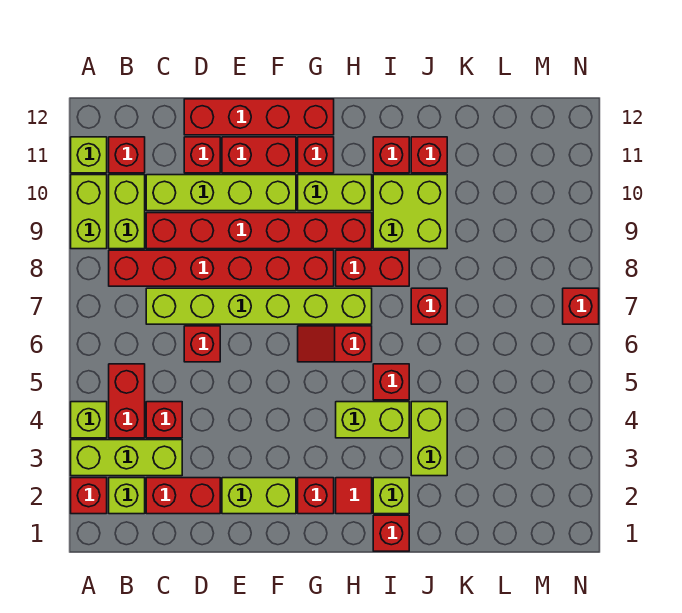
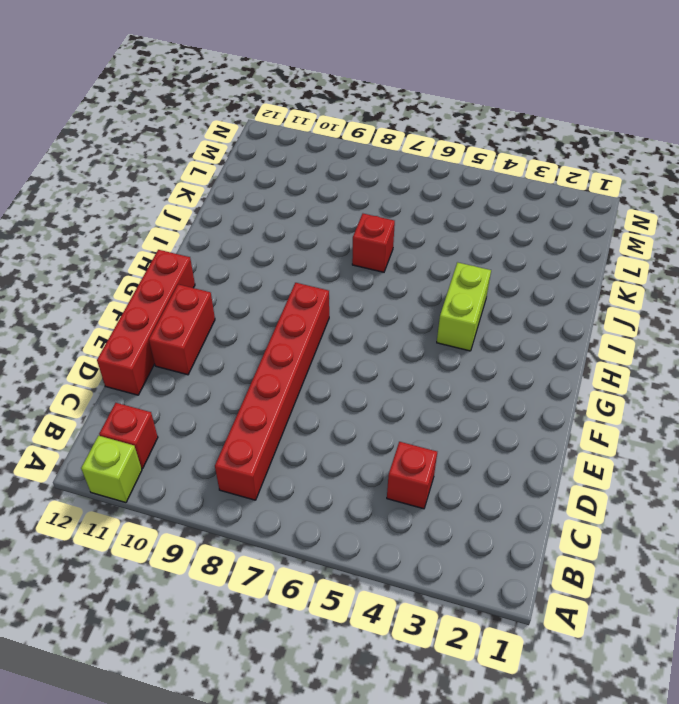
none -> red brick A2 level 1
none -> lime brick A3:C3 level 1
none -> lime brick A4 level 1
none -> lime brick A9:A10 level 1

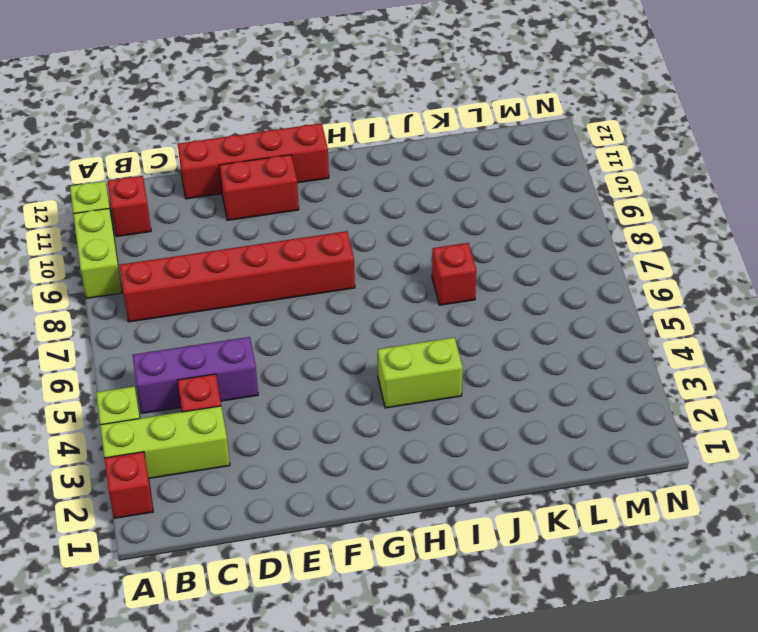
purple brick B5:D5 level 1 -> red brick B4:B5 level 1
none -> lime brick B2 level 1
none -> lime brick B9:B10 level 1
none -> red brick C2:D2 level 1
none -> lime brick C7:H7 level 1

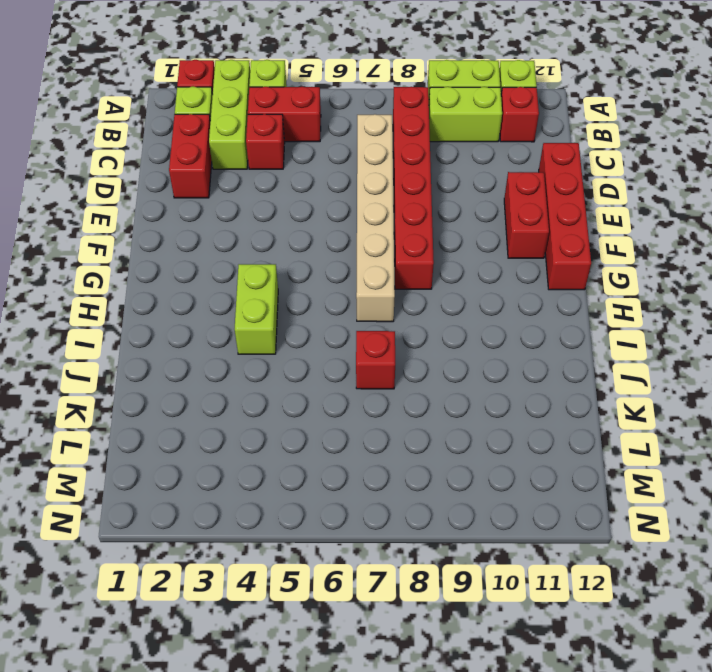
tan brick C7:H7 level 1 -> lime brick C7:H7 level 1
none -> red brick C9:H9 level 1
none -> lime brick C10:F10 level 1
none -> red brick D6 level 1
none -> red brick D11 level 1

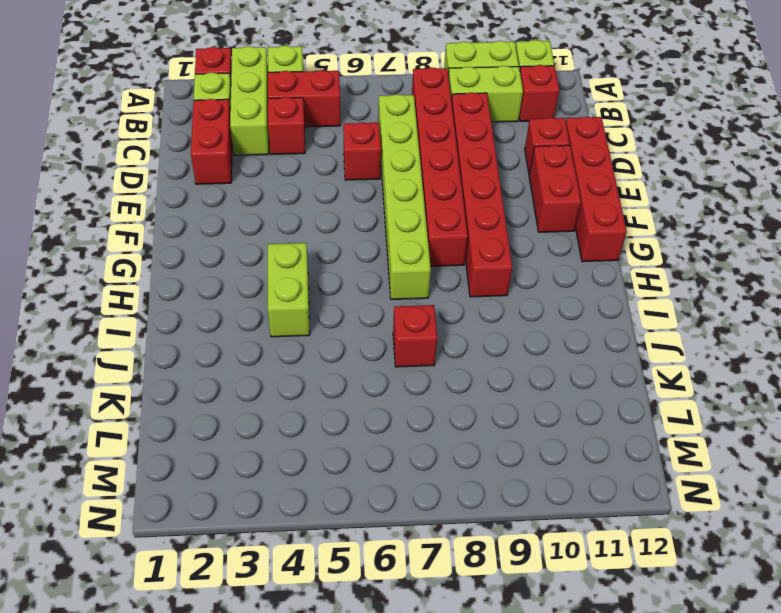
none -> lime brick C10:F10 level 1
none -> lime brick E2:F2 level 1
none -> red brick G2 level 1
none -> red slope G6:H6 level 1 top H

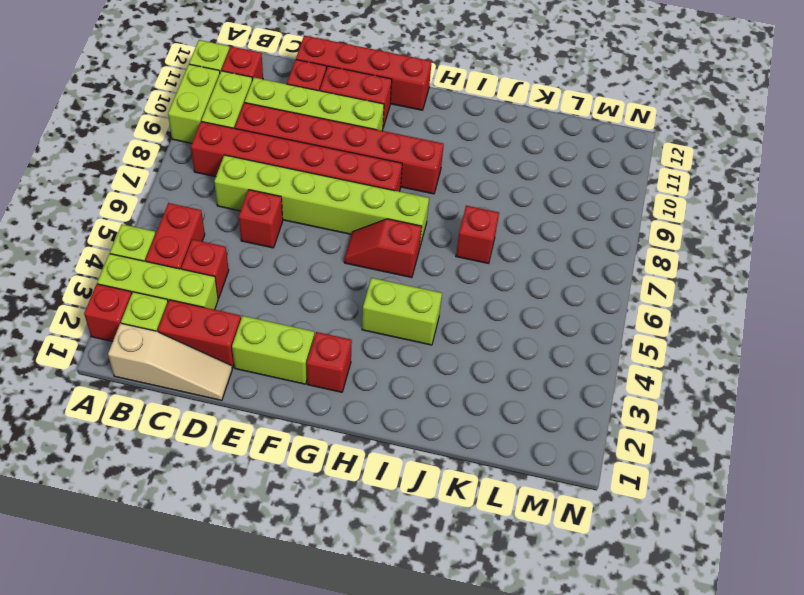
tan slope B1:D1 level 1 top B -> none
none -> lime brick G10:H10 level 1
none -> red brick G11 level 1
none -> red tile H2 level 1
none -> red brick H8:I8 level 1

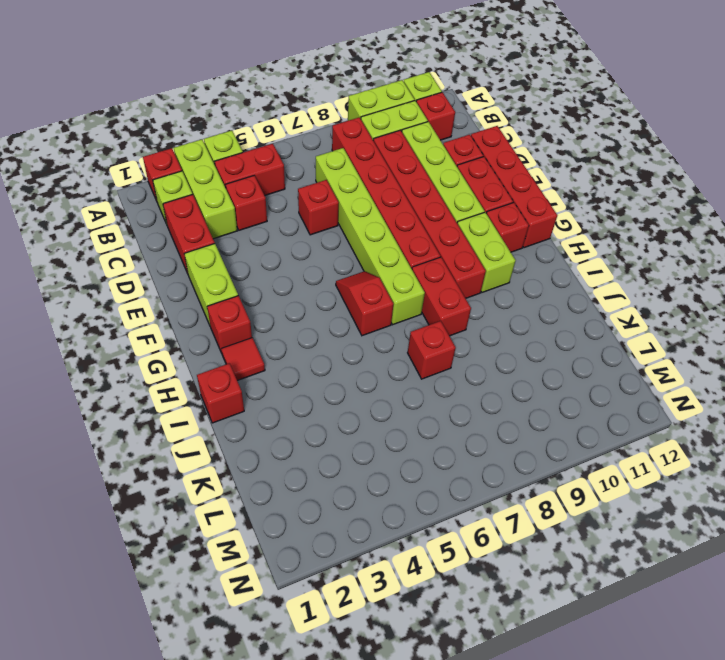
none -> lime brick H4:I4 level 1
none -> lime brick I2 level 1
none -> red brick I5 level 1
none -> lime brick I9:J10 level 1

